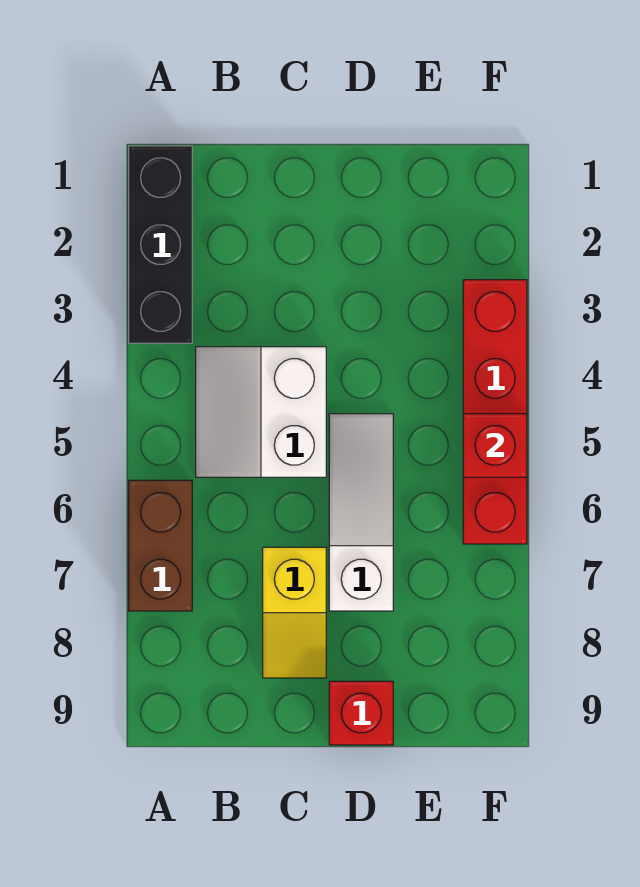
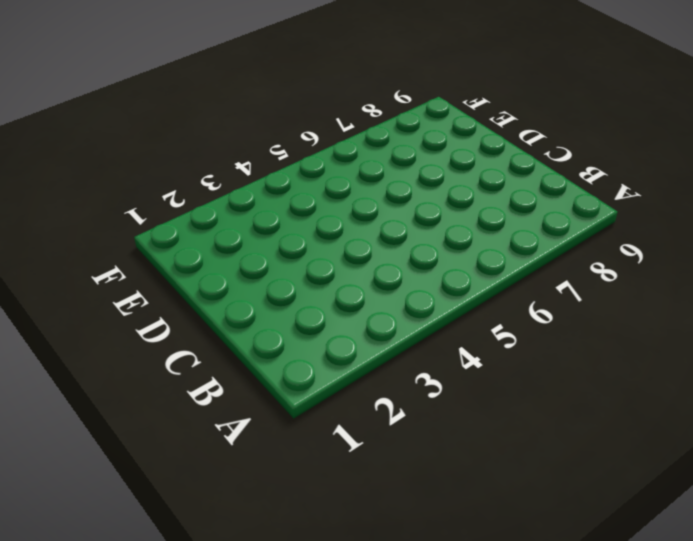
none -> black brick A1:A3 level 1
none -> brown brick A6:A7 level 1

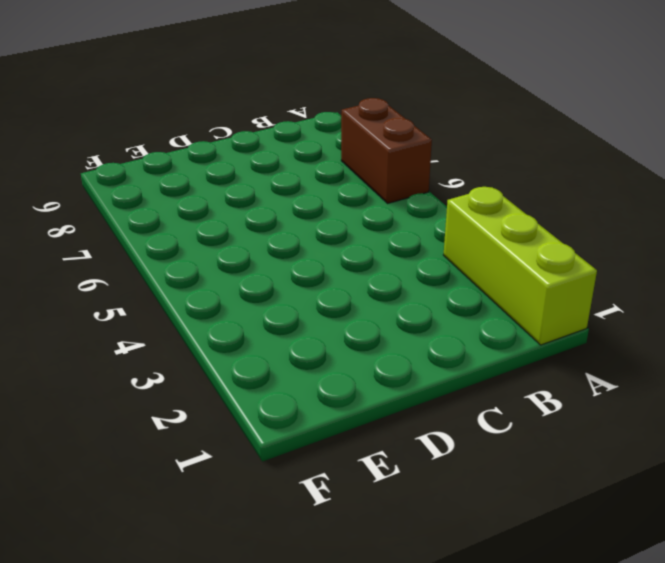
lime brick A1:A3 level 1 -> black brick A1:A3 level 1
none -> white slope B4:C5 level 1 top C
none -> yellow slope C7:C8 level 1 top 7

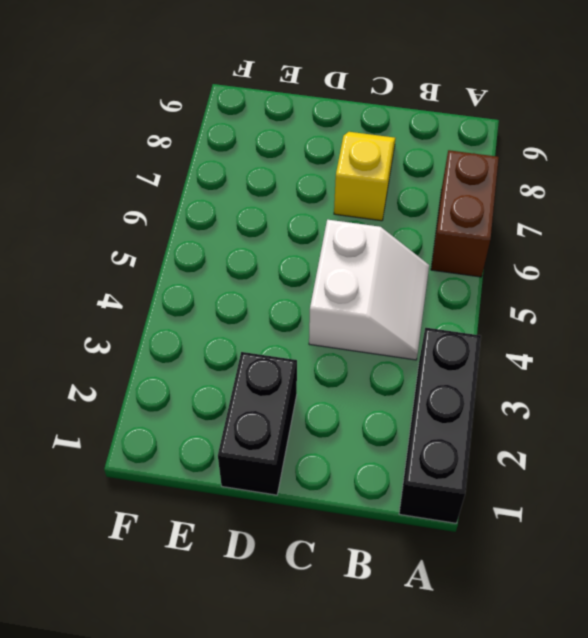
black brick D1:D2 level 1 -> none
none -> white slope D5:D7 level 1 top 7
none -> red brick D9 level 1

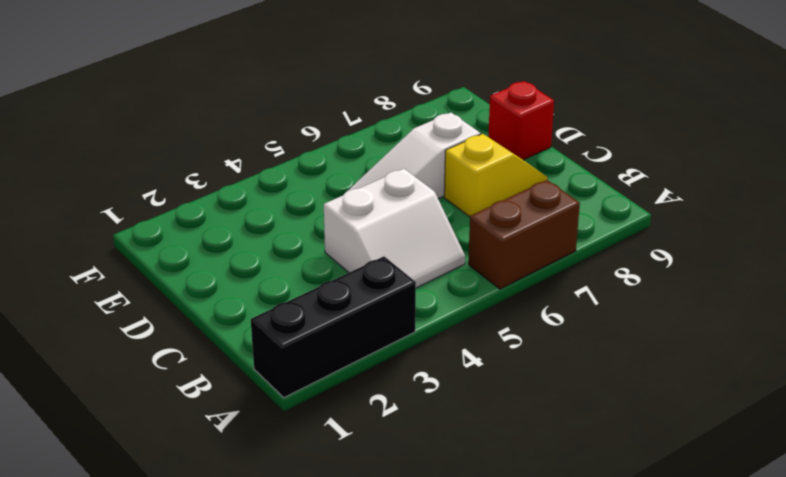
none -> red brick F3:F6 level 1
none -> red brick F5 level 2

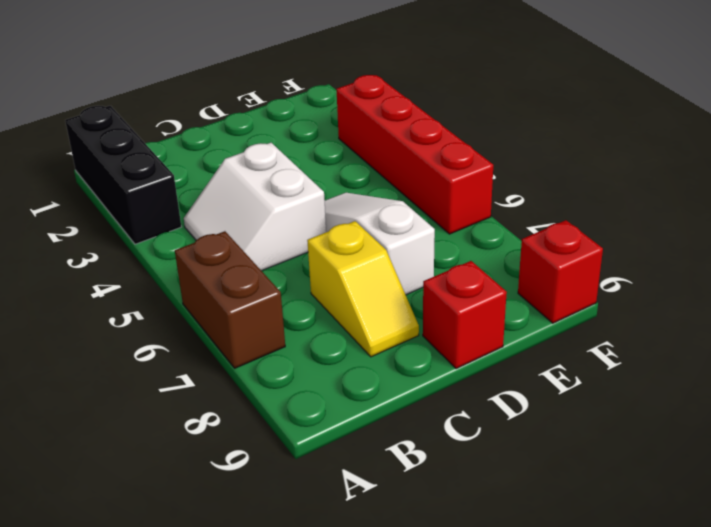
red brick F9 level 1 -> red brick F5 level 2

